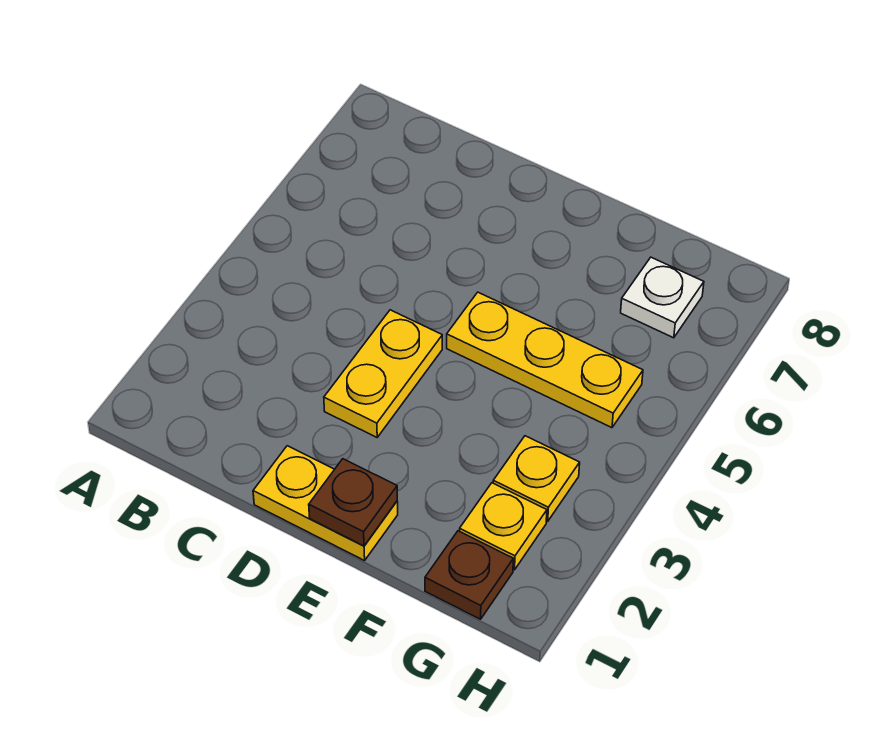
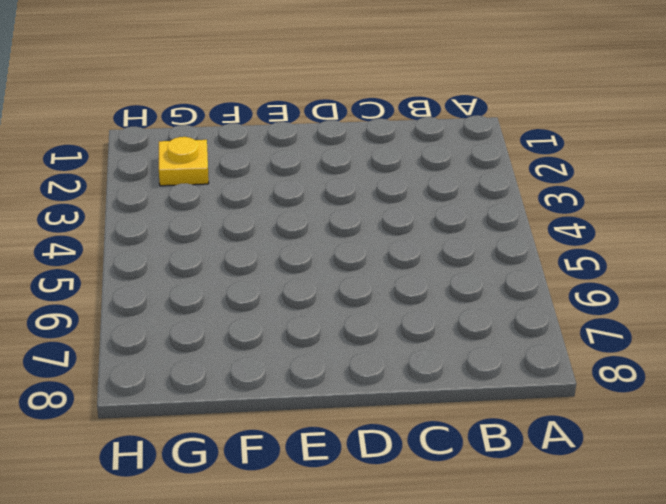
none -> yellow plate D1:E1 level 1
none -> yellow plate D3:D4 level 1

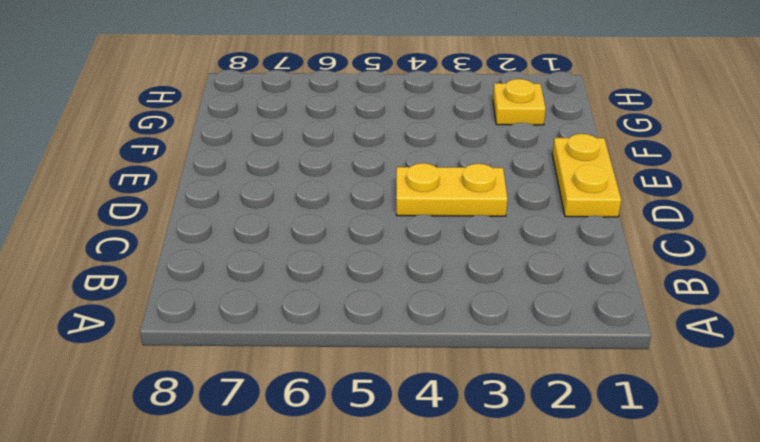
none -> yellow plate E5:G5 level 1
none -> brown plate G1 level 1

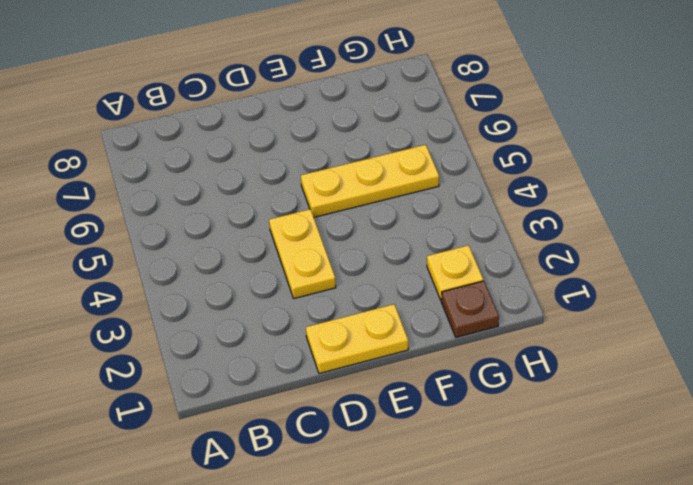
none -> yellow plate G3 level 1
none -> white plate G7 level 1

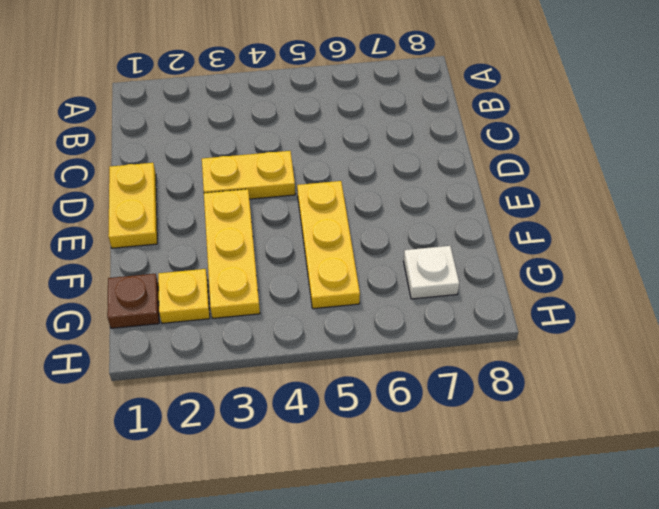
yellow plate E3:G3 level 1 -> yellow plate G3 level 1
none -> brown plate E1 level 2

